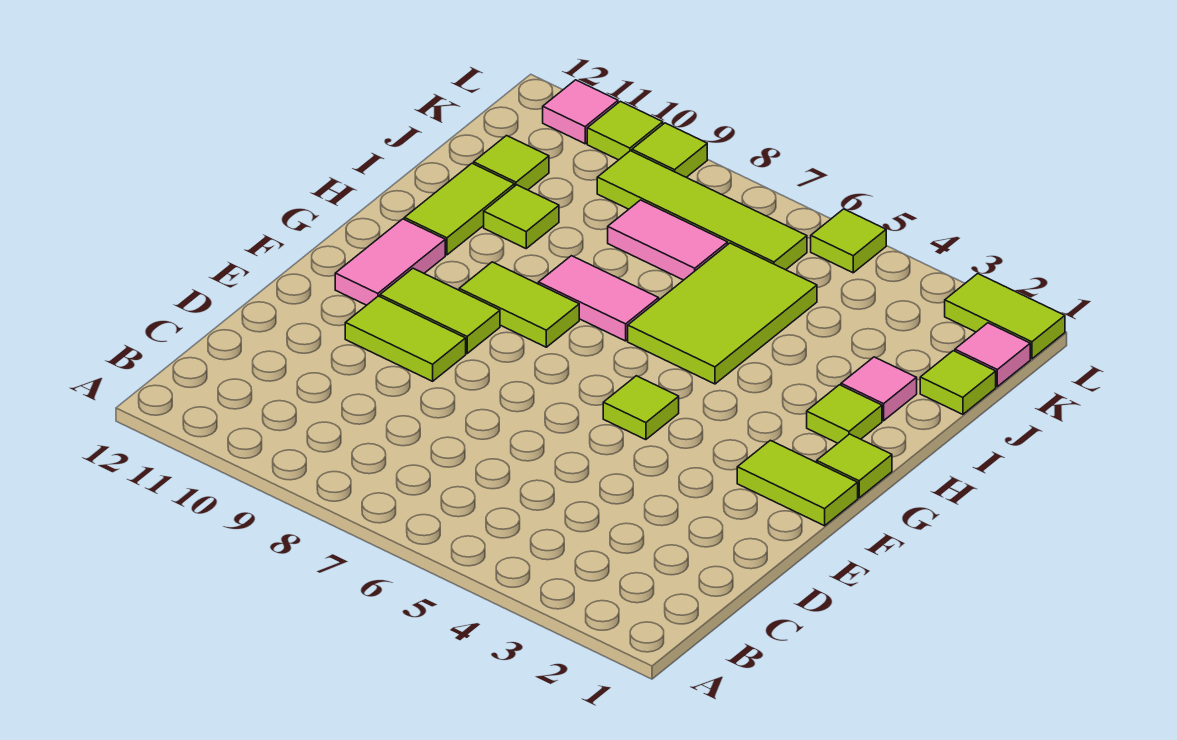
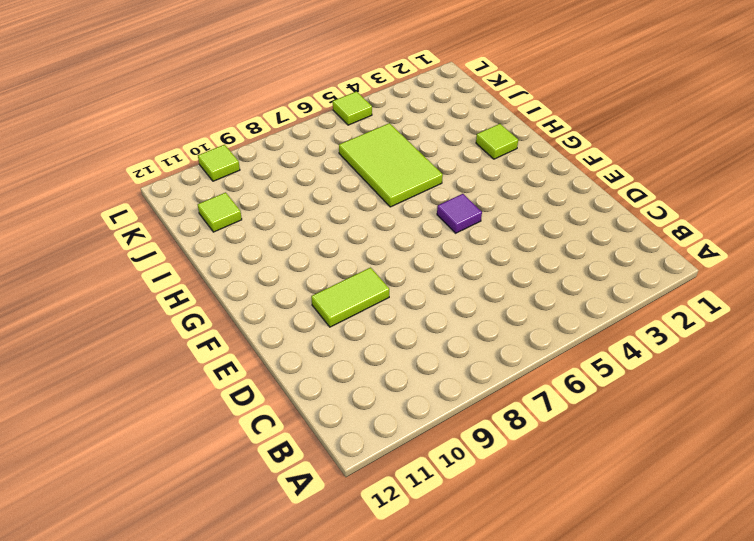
purple tile F5 level 1 -> lime tile F5 level 1
none -> lime tile F1:F2 level 1
none -> lime tile F9:F10 level 1
none -> pink tile F11:G11 level 1

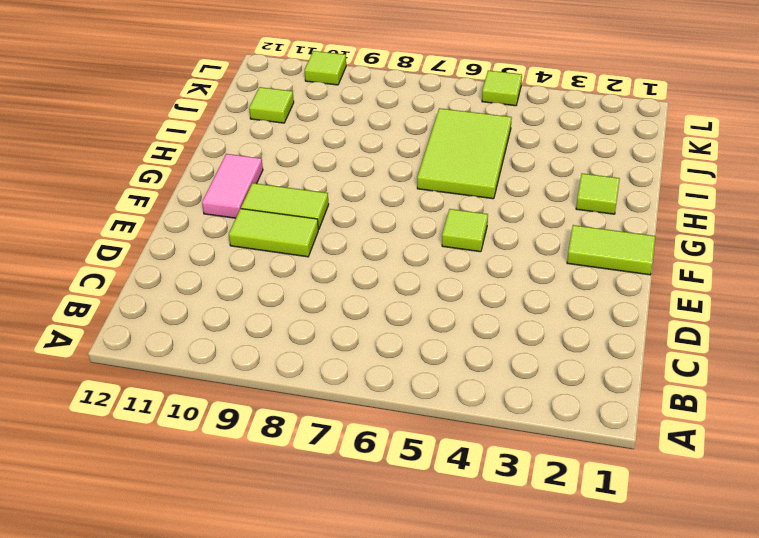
none -> lime tile G1 level 1
none -> lime tile G8:G9 level 1
none -> pink tile H7:H8 level 1

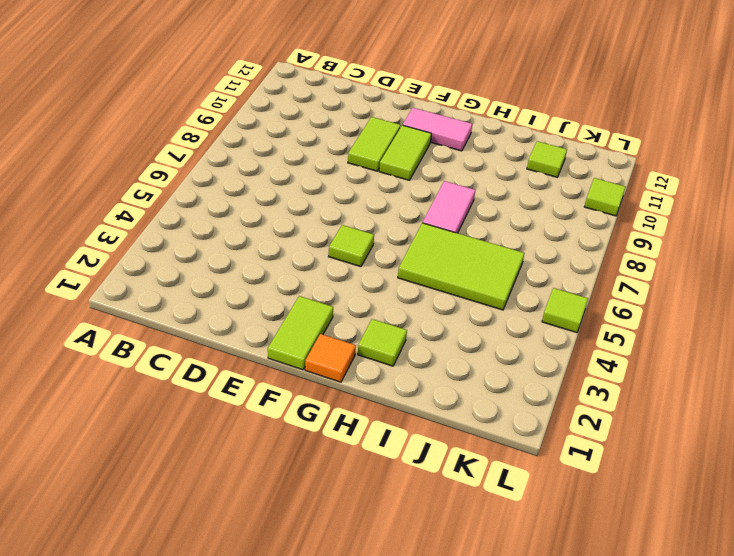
orange tile G1 level 1 -> lime tile G1 level 1
none -> lime tile G8:G9 level 1
none -> lime tile H11:I11 level 1
none -> pink tile I2 level 1

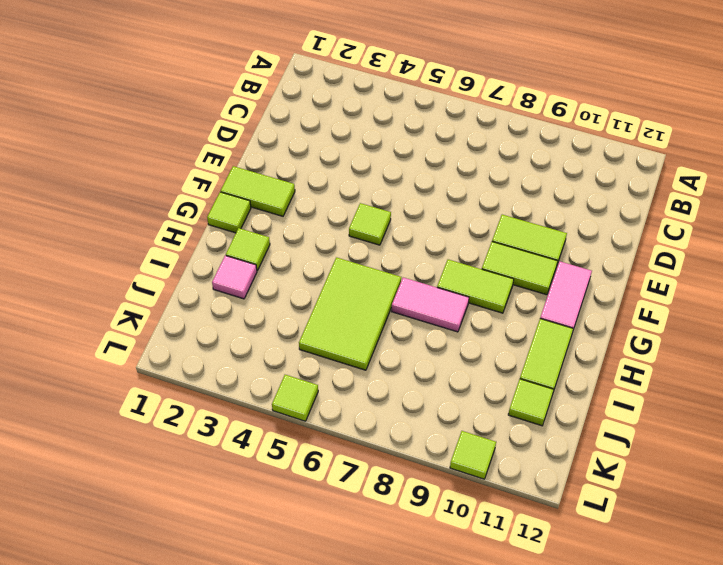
none -> lime tile I10 level 1
none -> lime tile J1 level 1
none -> pink tile J7:J8 level 1

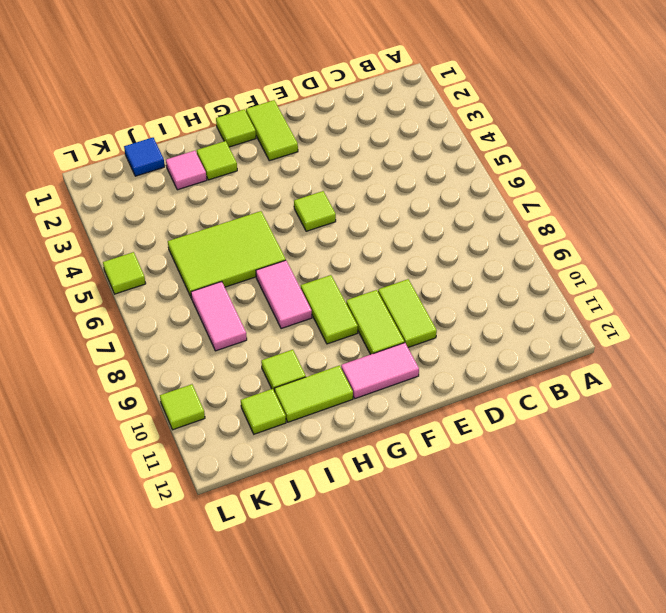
blue tile J1 level 1 -> lime tile J1 level 1
none -> pink tile K1 level 1
none -> lime tile K6:K9 level 1
none -> lime tile L1:L2 level 1

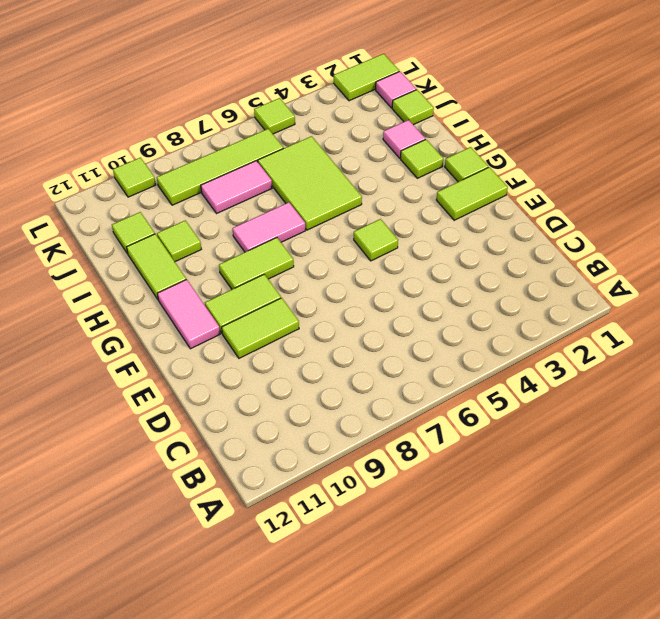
none -> lime tile L9 level 1
none -> pink tile L11 level 1

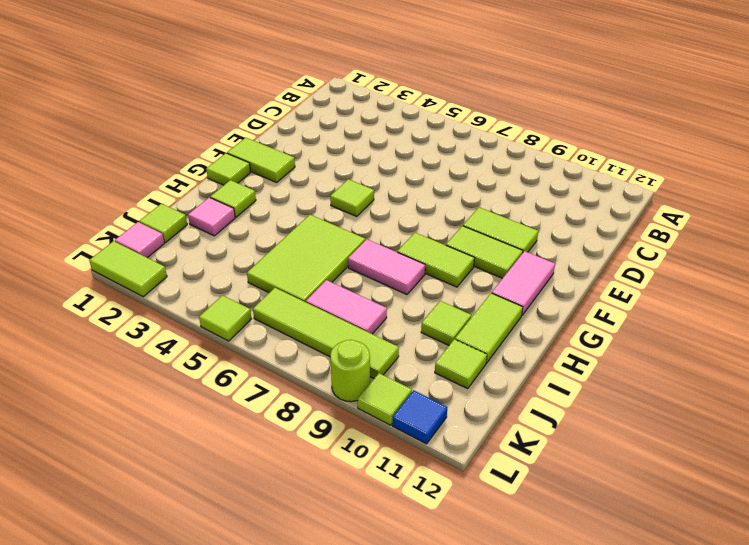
lime round brick L9 level 1 -> lime tile L9 level 1
blue tile L11 level 1 -> pink tile L11 level 1

